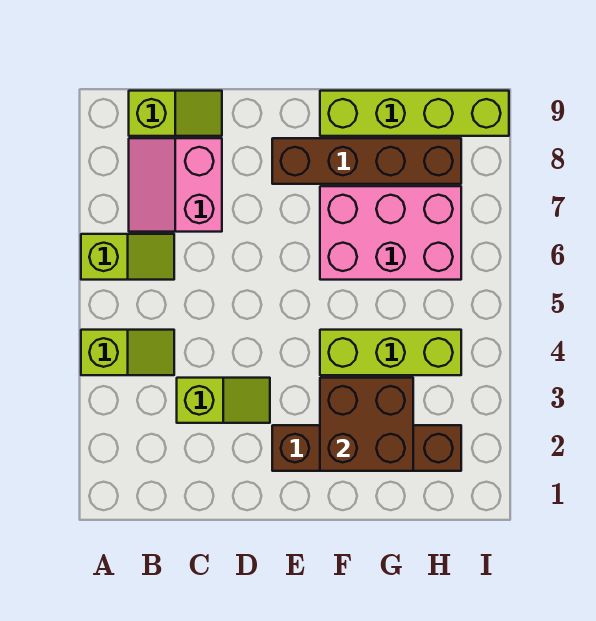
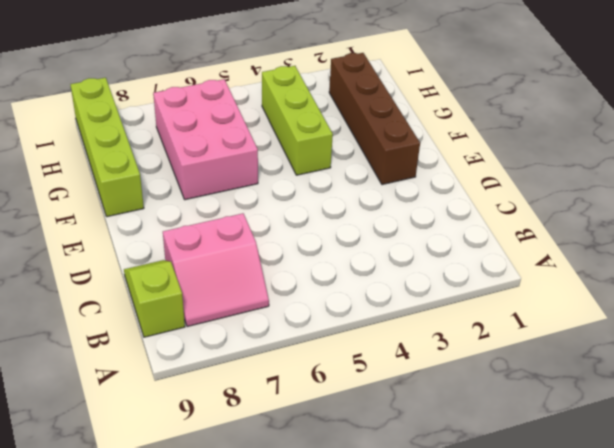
none -> lime slope A4:B4 level 1 top A
none -> lime slope A6:B6 level 1 top A

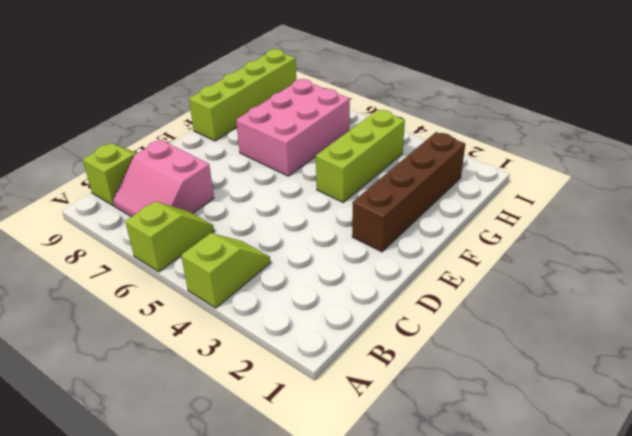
none -> lime slope C3:D3 level 1 top C
none -> brown brick E8:H8 level 1

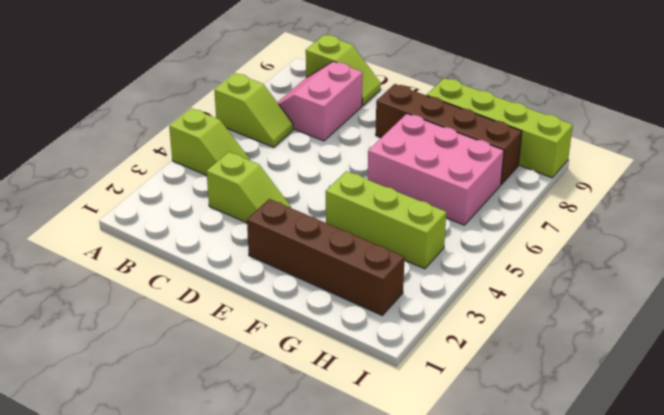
none -> brown brick F2:G3 level 2

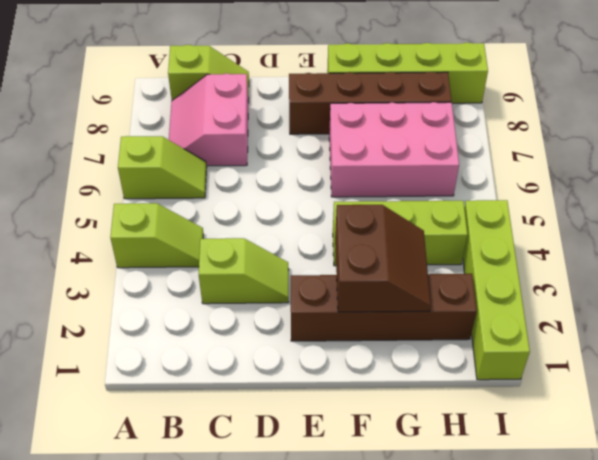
brown slope F2:G3 level 2 top F -> brown brick F2:G3 level 2
lime brick I1:I4 level 1 -> none

